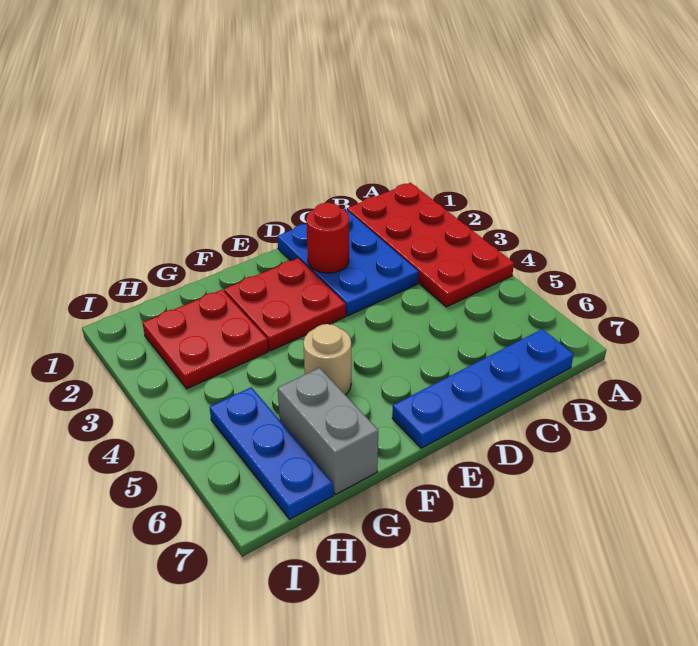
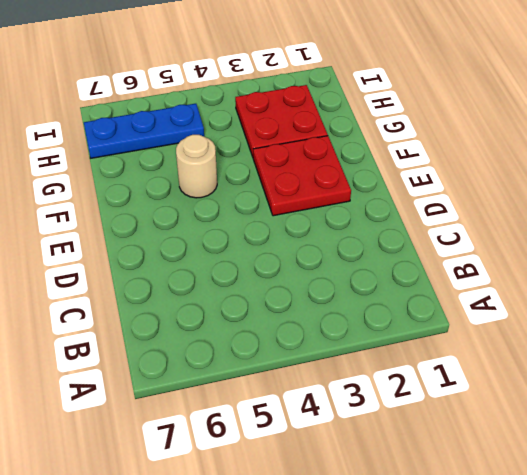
none -> red plate A1:B4 level 1
none -> blue plate B7:E7 level 1

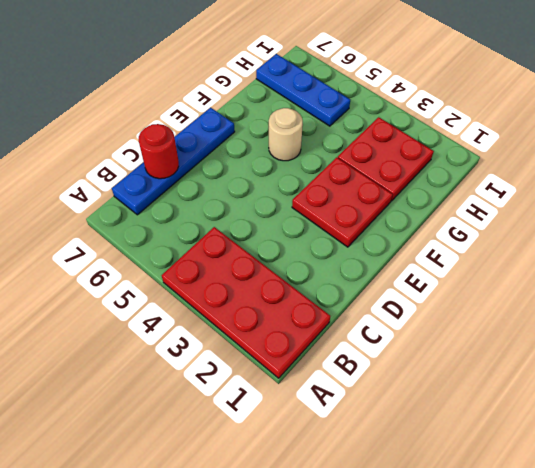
red round brick C7 level 2 -> red round brick D2 level 2
none -> blue plate C1:D3 level 1
none -> grey brick G6:G7 level 1

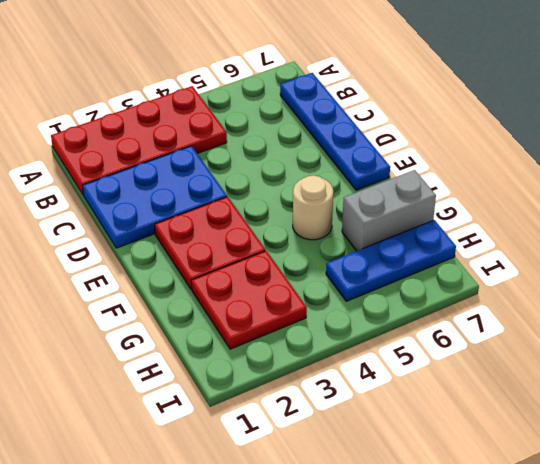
none -> red round brick D2 level 2

